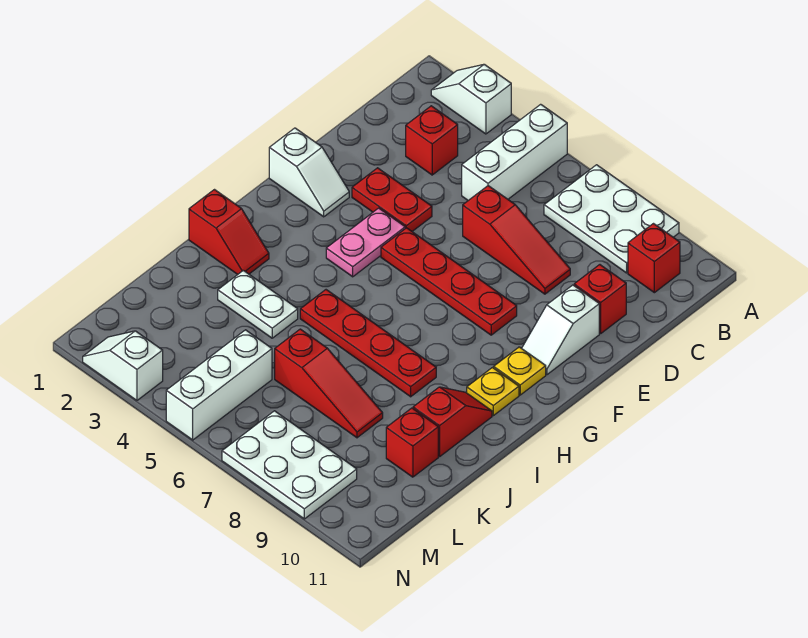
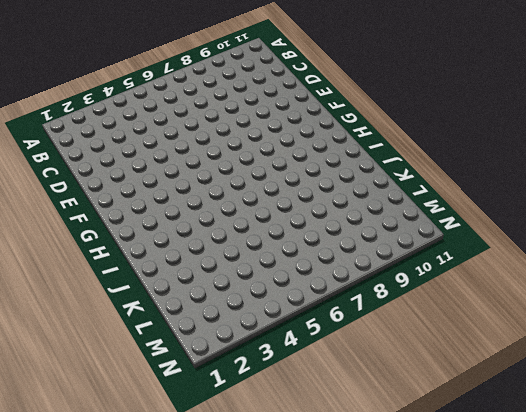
none -> white slope A2:A3 level 1 top 3
none -> white brick A5:C5 level 1
none -> white plate A7:B9 level 1

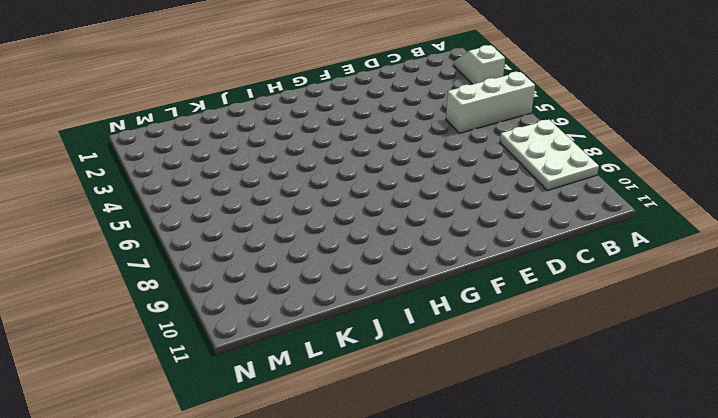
none -> red brick B10 level 1
none -> red brick C3 level 1
none -> red slope D6:D8 level 1 top 6

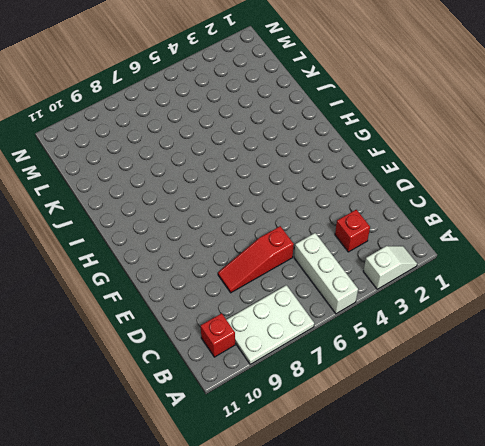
none -> red brick D10 level 1
none -> red plate E3:E4 level 1
none -> white slope E10:F10 level 1 top E

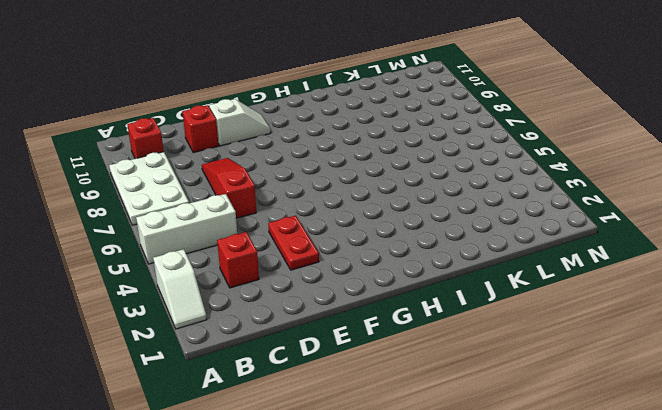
none -> white slope F1:F2 level 1 top 1
none -> pink plate F4:G4 level 1
none -> red plate F5:F8 level 1

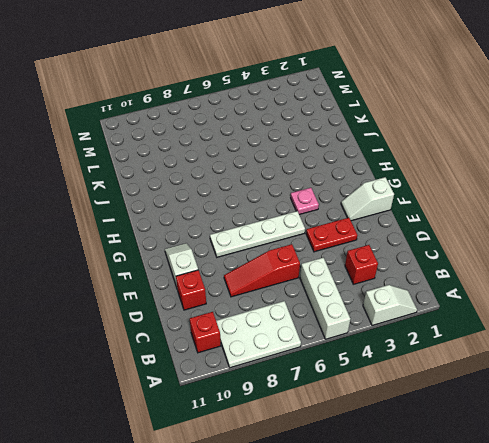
white plate F5:F8 level 1 -> red plate F5:F8 level 1
pink plate G4 level 1 -> pink plate F4:G4 level 1
none -> yellow plate G10 level 1
none -> yellow plate H10 level 1
none -> red slope I1:I2 level 1 top 1

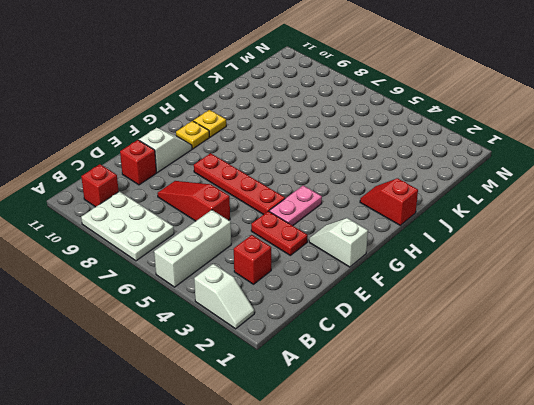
none -> red plate I5:I8 level 1
none -> red slope I10:J10 level 1 top J
none -> white plate J3:J4 level 1

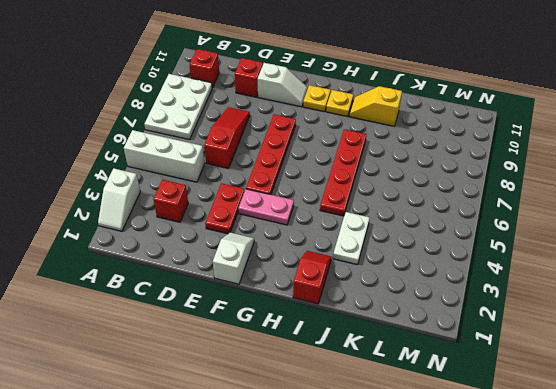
yellow slope I10:J10 level 1 top J -> red slope I10:J10 level 1 top J
none -> red slope K6:K8 level 1 top 6
none -> red brick K10 level 1
none -> white brick L5:N5 level 1

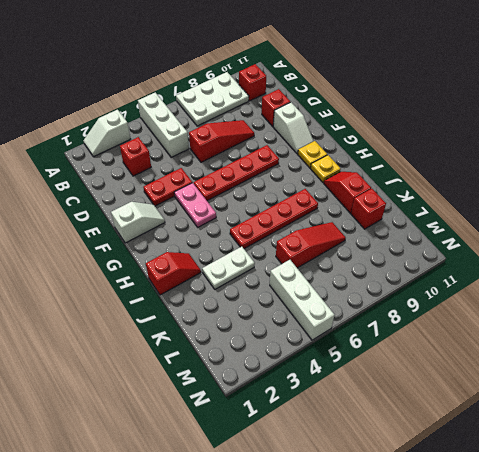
none -> white plate M7:N9 level 1
none -> white slope N2:N3 level 1 top 3

